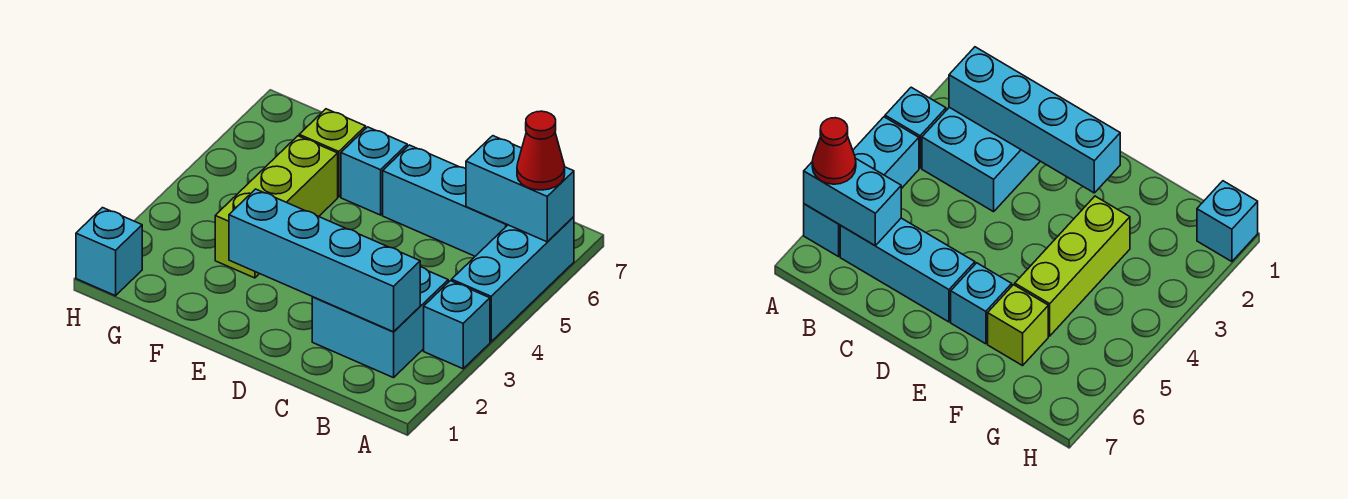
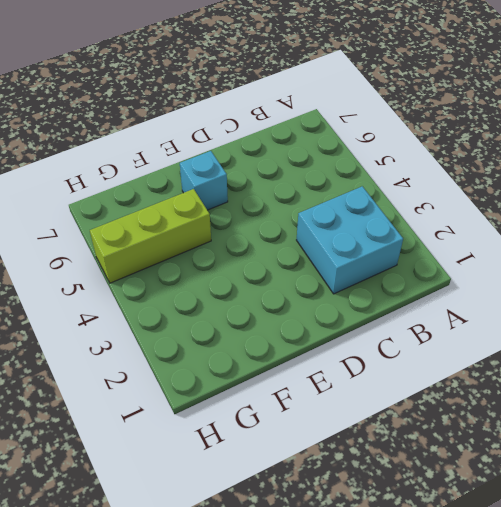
lime brick F5:H5 level 1 -> lime brick F3:F5 level 1
none -> cyan brick A3 level 1
none -> cyan brick A4:A6 level 1

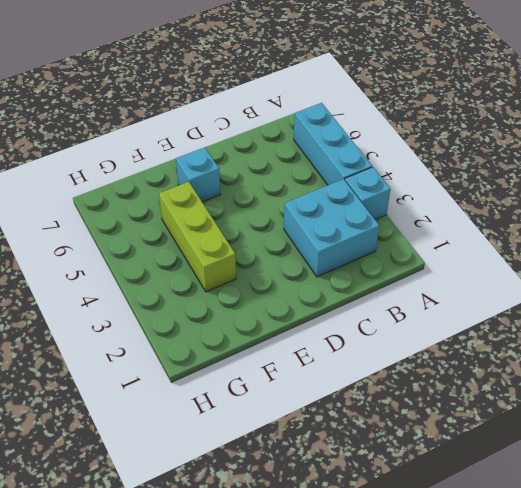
none -> cyan brick B6:D6 level 1
none -> lime brick F6 level 1

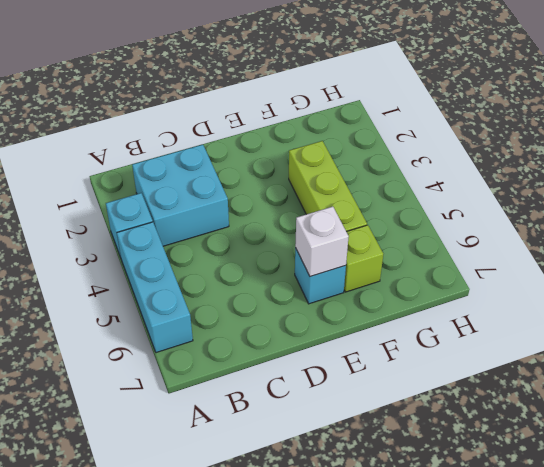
white brick E6 level 2 -> none
none -> cyan brick B6:D6 level 1
none -> cyan brick H1 level 1

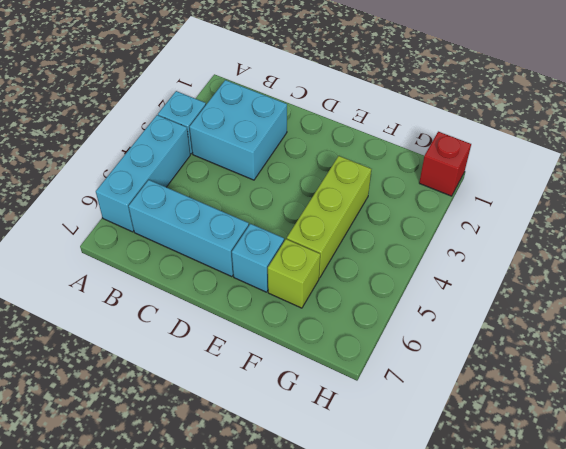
red brick H1 level 1 -> cyan brick H1 level 1
none -> cyan brick A6:B6 level 2
none -> cyan brick B2:E2 level 2

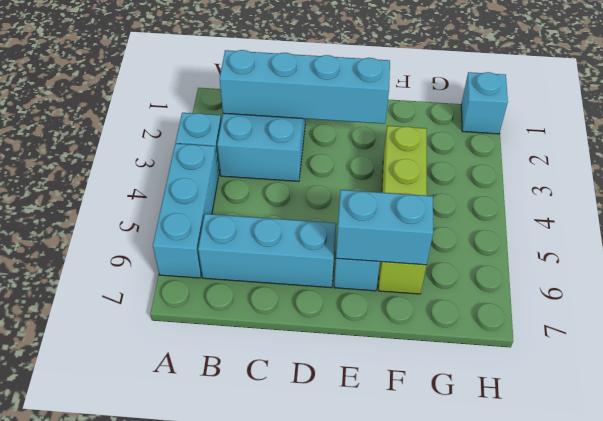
cyan brick E6:F6 level 2 -> cyan brick A6:B6 level 2
none -> red cone A6 level 3

